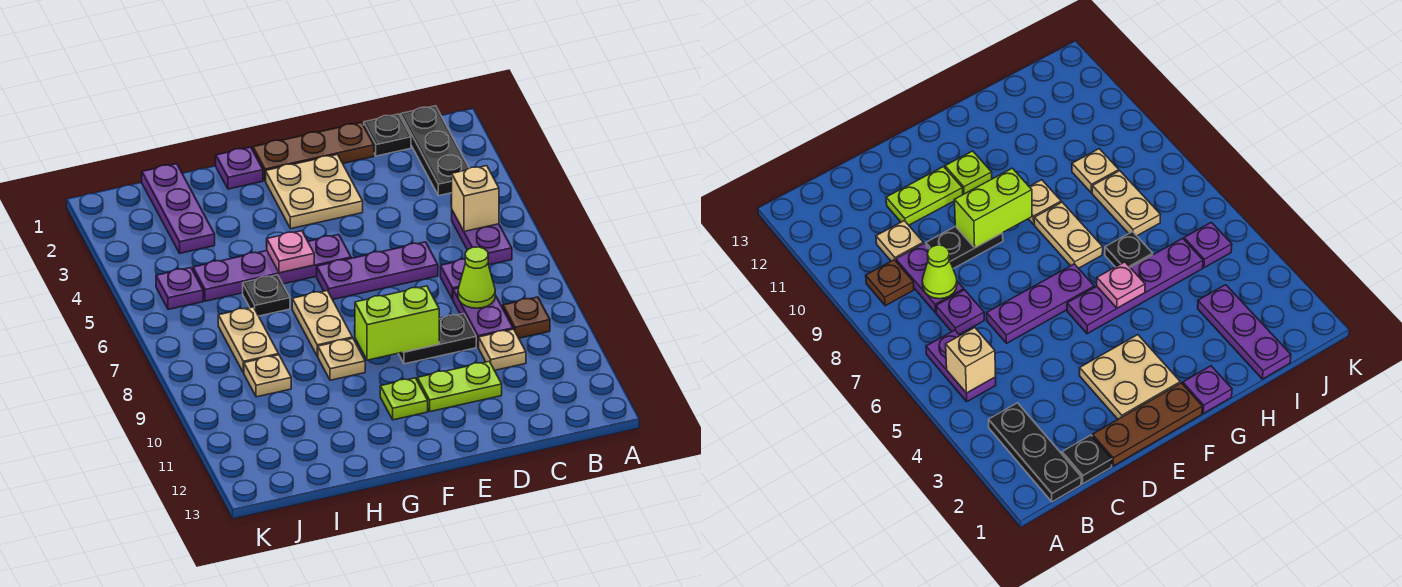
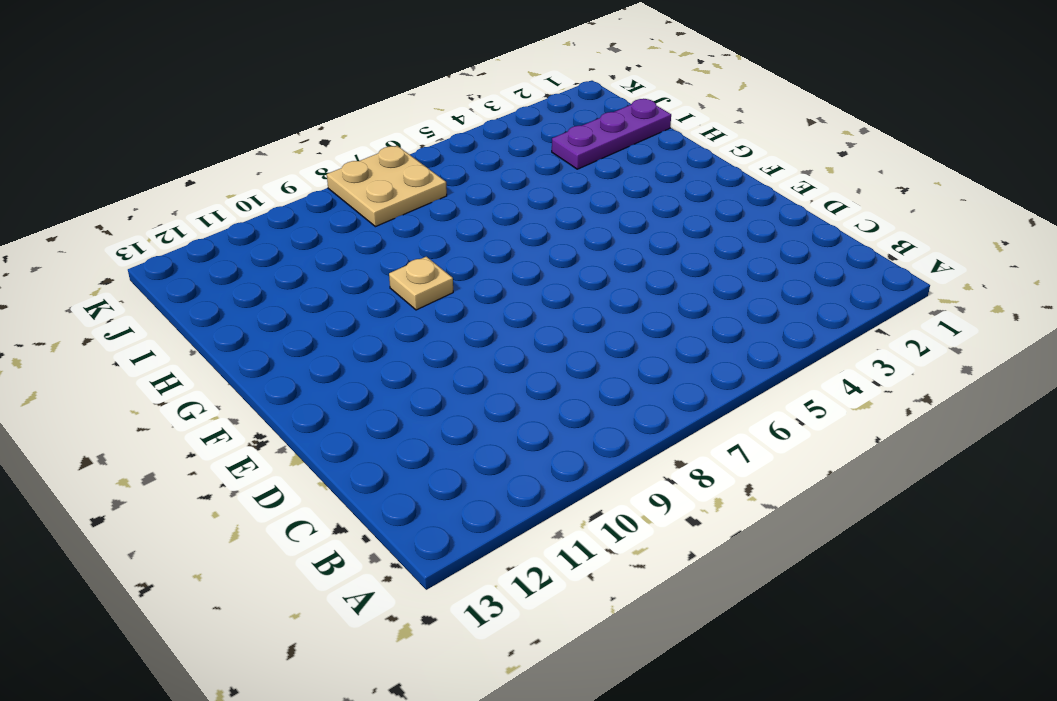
tan plate J7:K8 level 1 -> tan plate E2:F3 level 1
none -> black plate B1:B3 level 1
none -> purple plate B5:B6 level 1
none -> brown plate B9 level 1

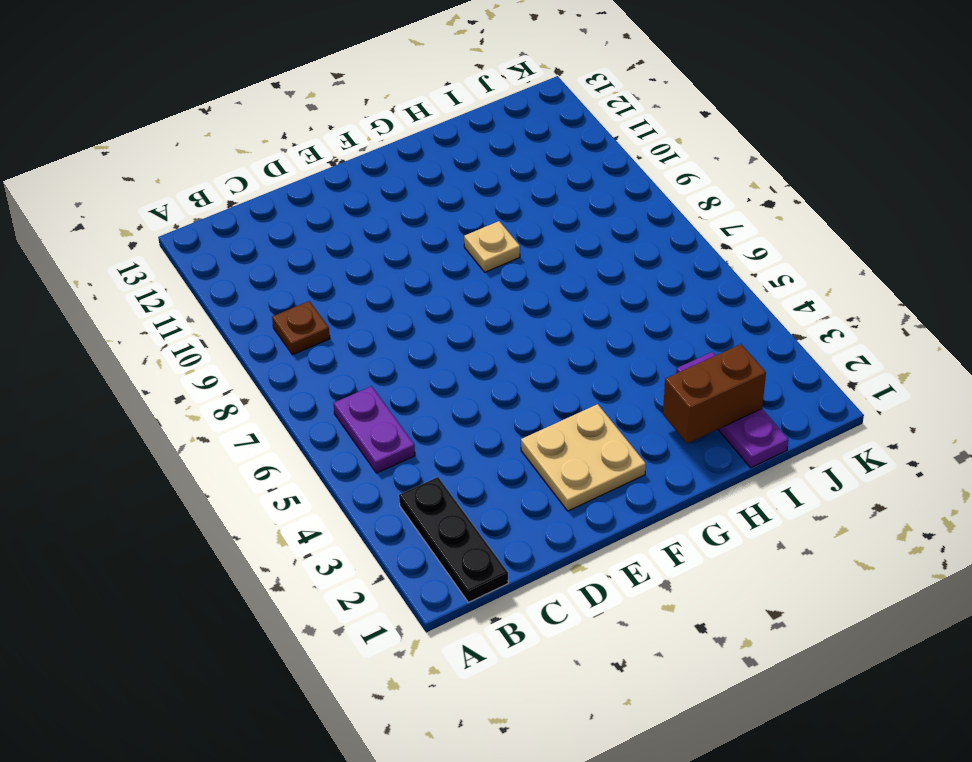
brown brick H2:I2 level 2 -> none
none -> black plate C1 level 1
none -> purple plate C7 level 1
none -> purple plate C8:C9 level 1

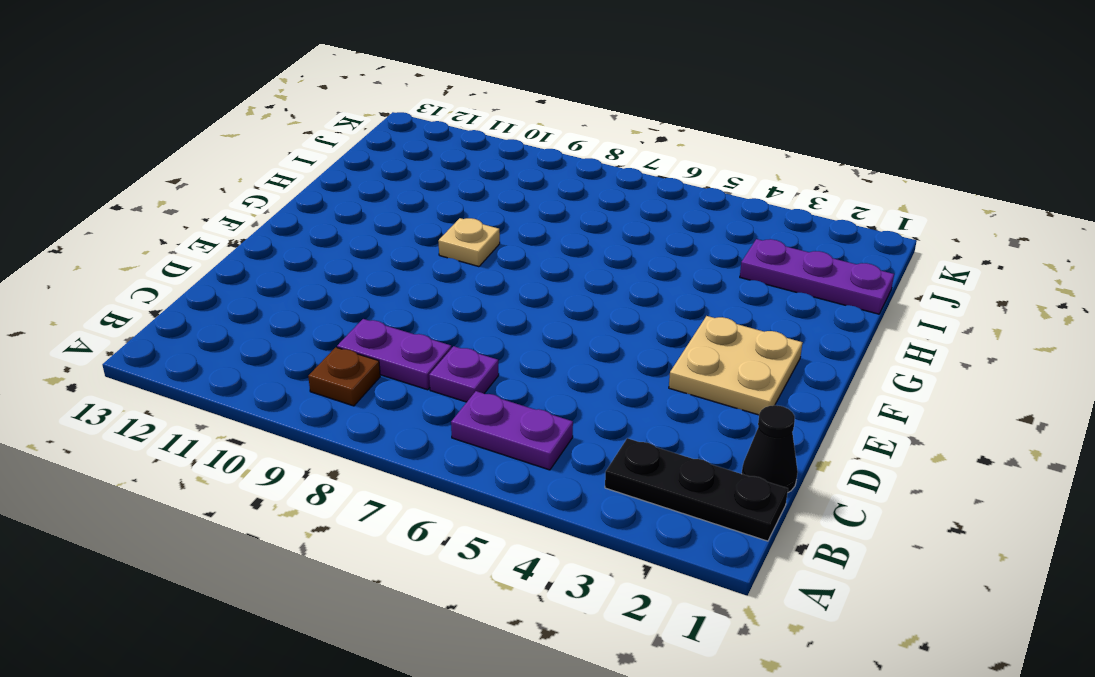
black cone C1 level 1 -> black plate C1 level 1
none -> tan plate C10 level 1
none -> brown plate D1:F1 level 1
none -> purple plate D6:F6 level 1

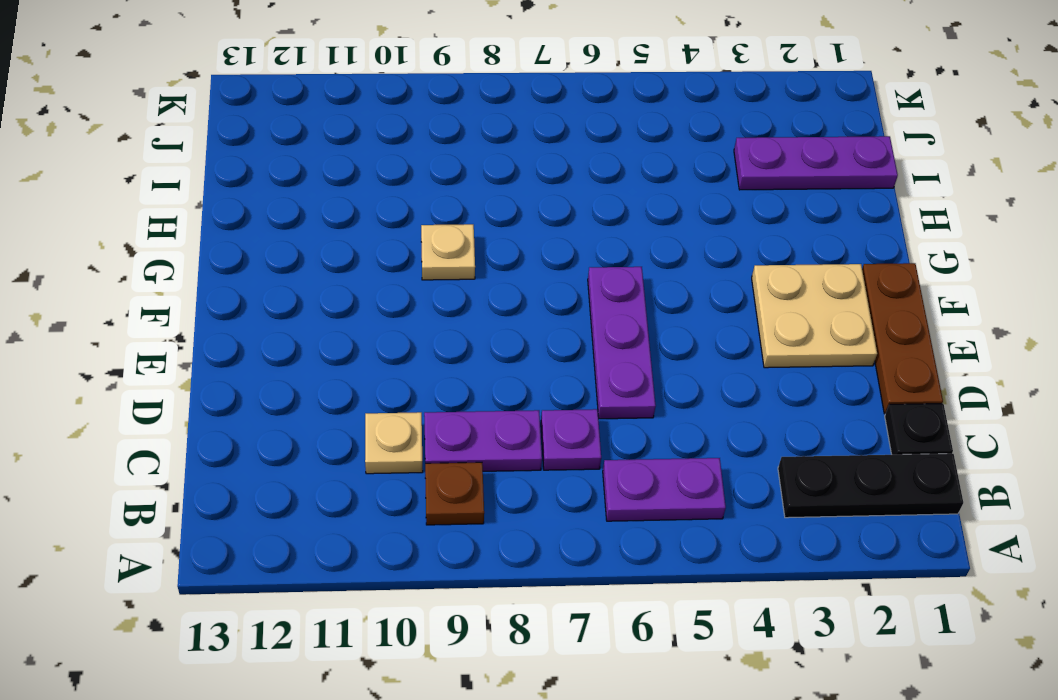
none -> black plate D9:E9 level 1
none -> lime plate D11:E11 level 1
none -> purple plate F5:I5 level 1

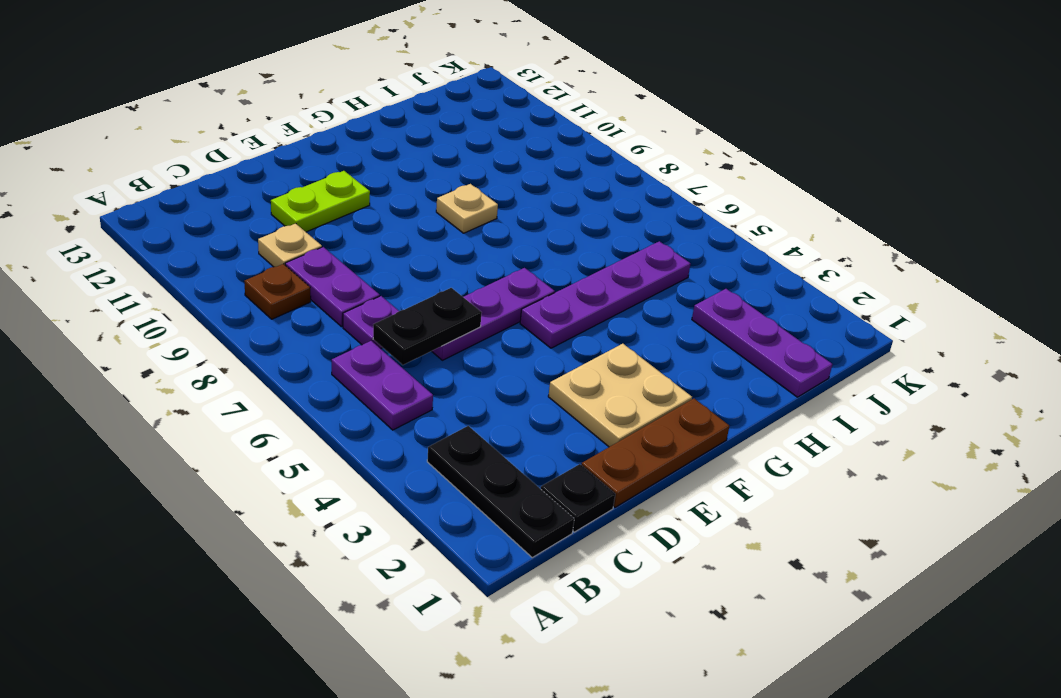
black plate C6:D6 level 2 -> black plate D9:E9 level 1
none -> lime plate F11 level 1
none -> purple plate G1 level 1
none -> tan plate G7:G8 level 1

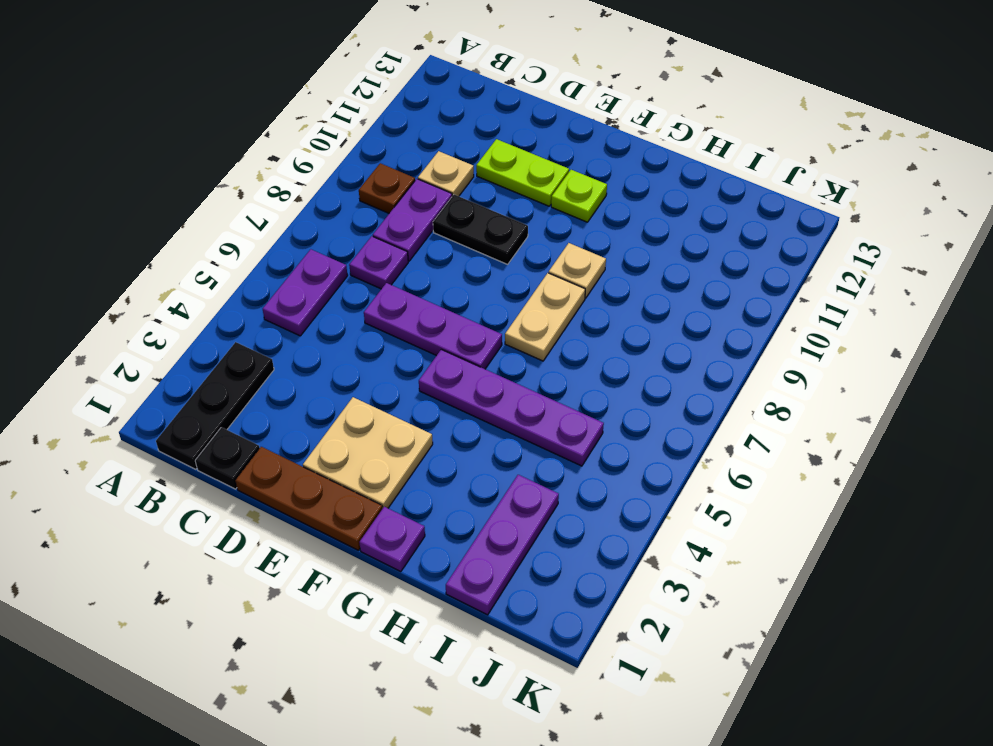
none -> black plate H6 level 1
none -> tan plate I7:I8 level 1
none -> tan plate I9 level 1

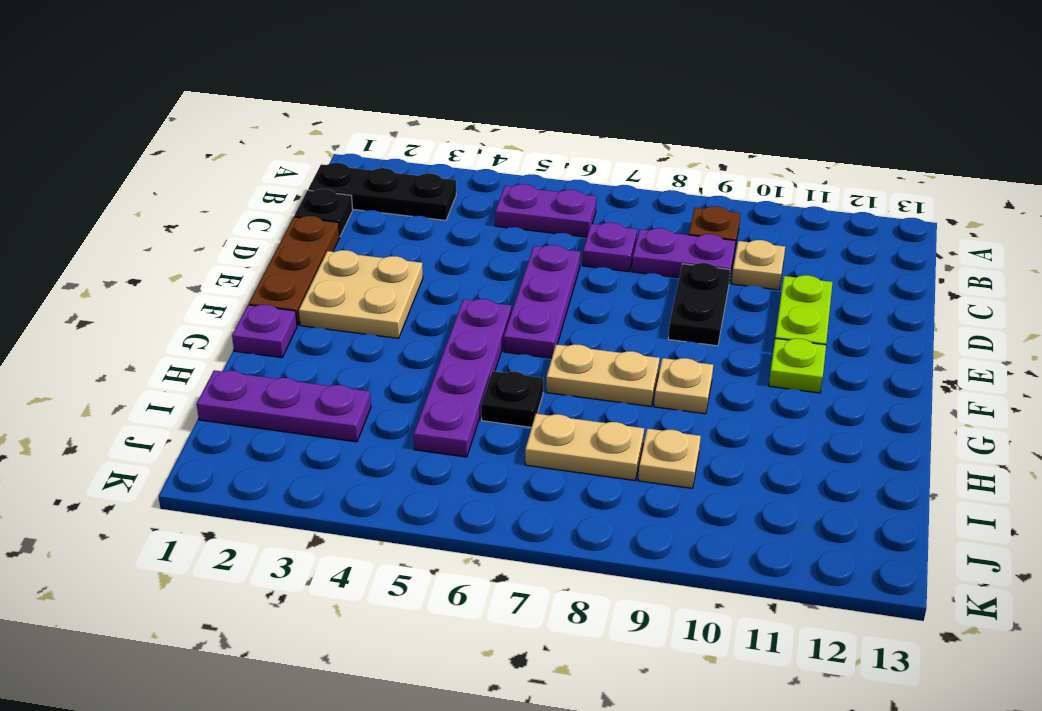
none -> purple plate J5 level 1
none -> tan brick B5 level 2
none -> lime cone C8 level 2

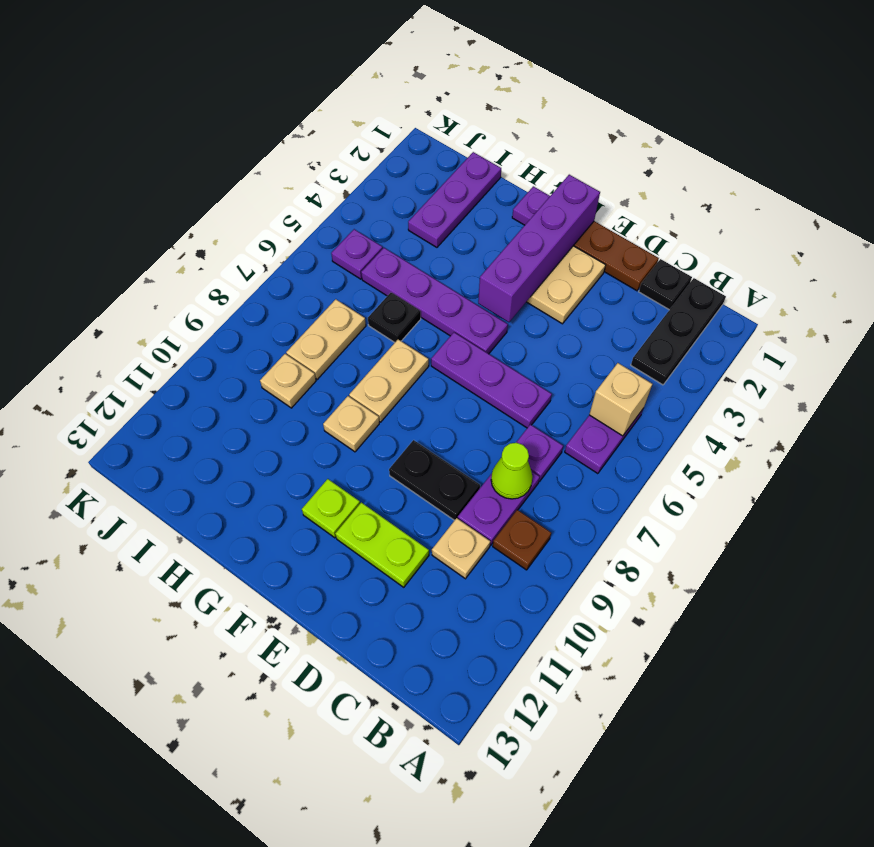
purple brick F1:F4 level 2 -> none
none -> lime brick E9:F9 level 2
none -> pink plate G5 level 2

